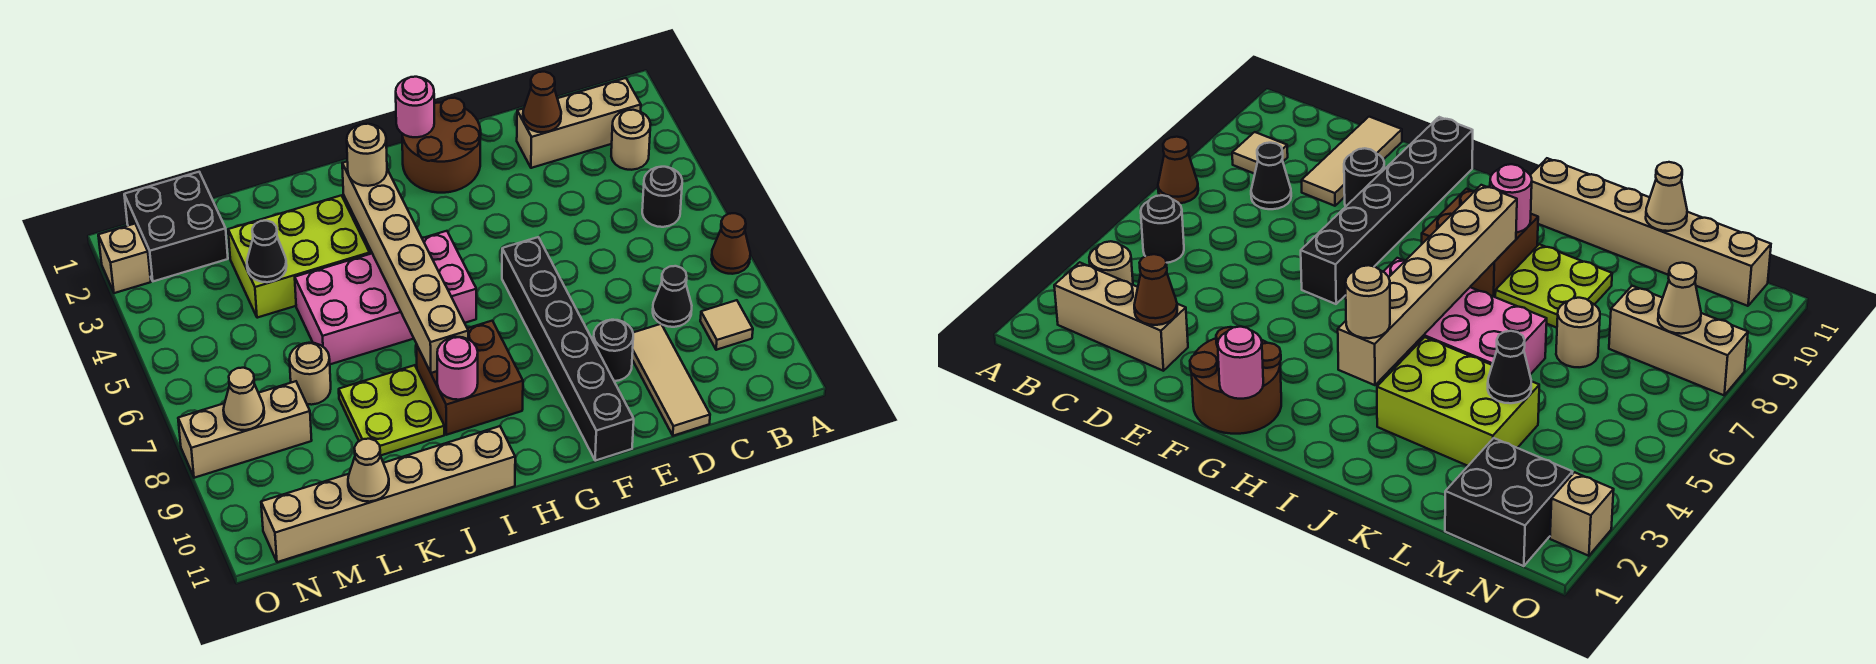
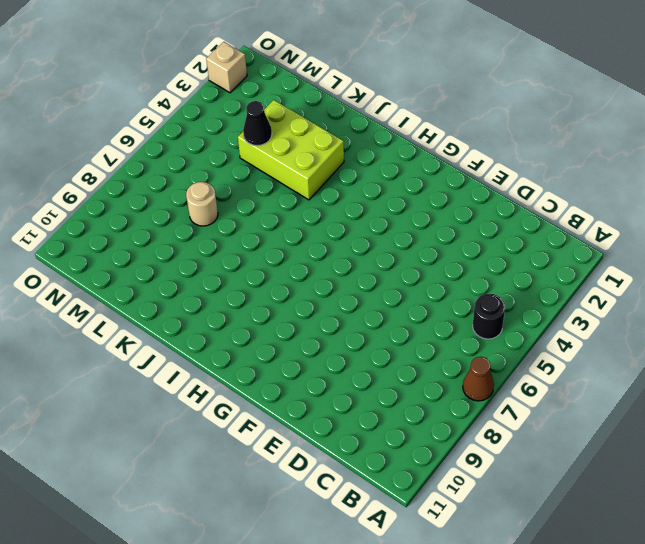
none -> tan brick B2:D2 level 1
none -> tan round brick B3 level 1
none -> tan tile B9 level 1

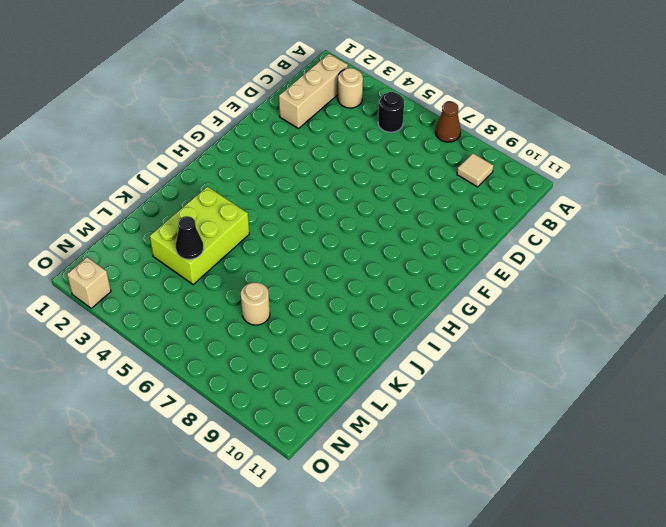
none -> black cone C8 level 1
none -> tan tile D9:D11 level 1
none -> black round brick E9 level 1

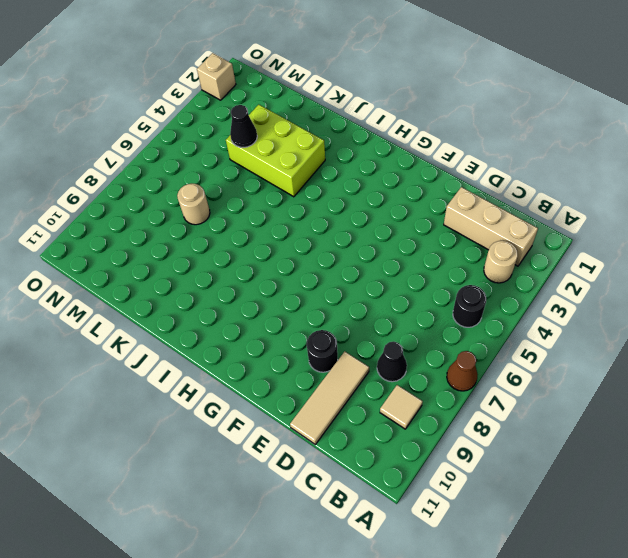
none -> brown round brick F1:G2 level 1
none -> black brick F6:F11 level 1
none -> pink brick H5:K6 level 1

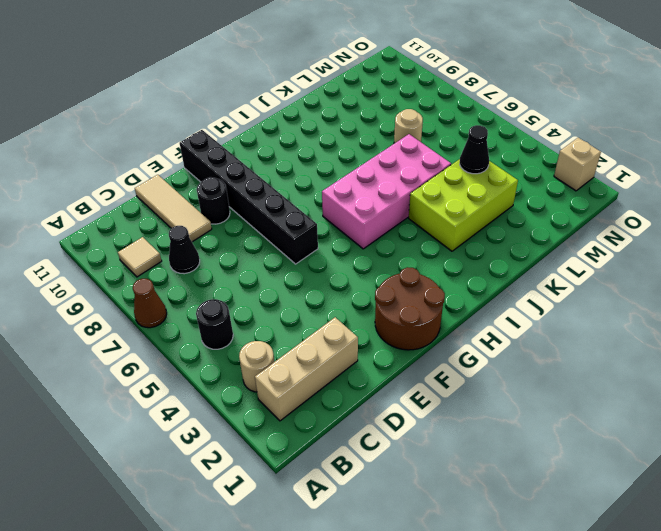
none -> brown brick H8:I9 level 1
none -> tan brick I11:N11 level 1
none -> lime plate J8:K9 level 1

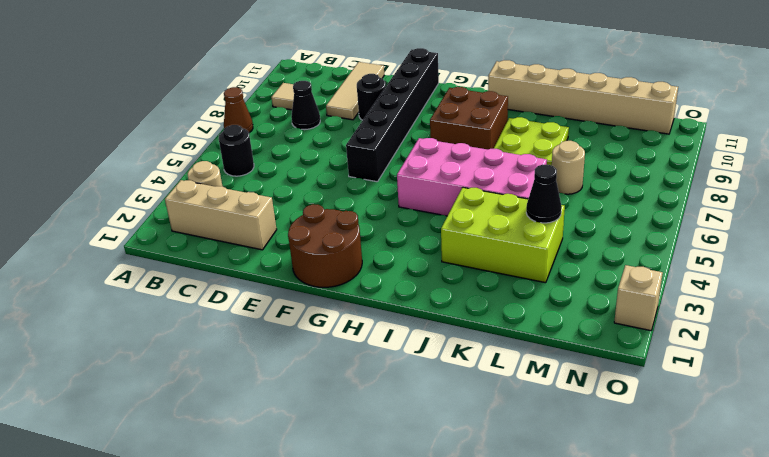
none -> black brick M1:N2 level 1
none -> tan brick M8:O8 level 1
none -> brown cone D2 level 2

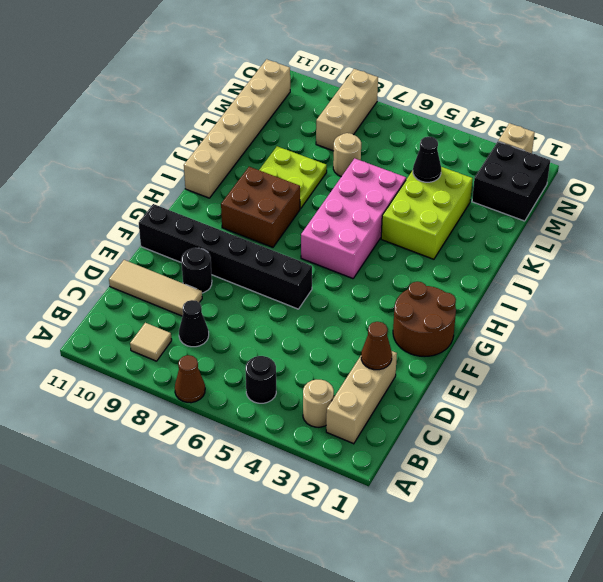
none -> pink round brick G1 level 2
none -> tan brick I3:I8 level 2
none -> pink round brick I9 level 2

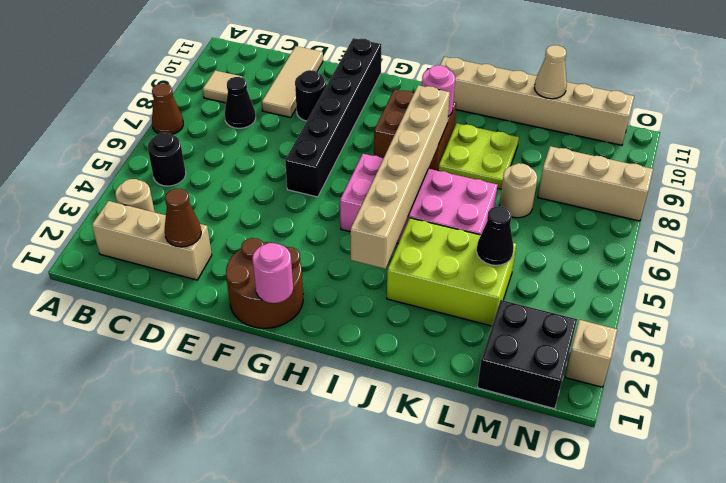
none -> tan cone N8 level 2
none -> tan round brick I3 level 3

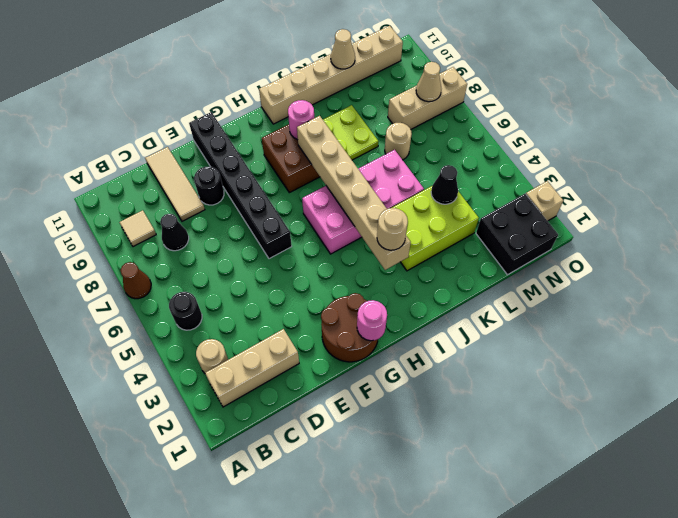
none -> brown cone D2 level 2

